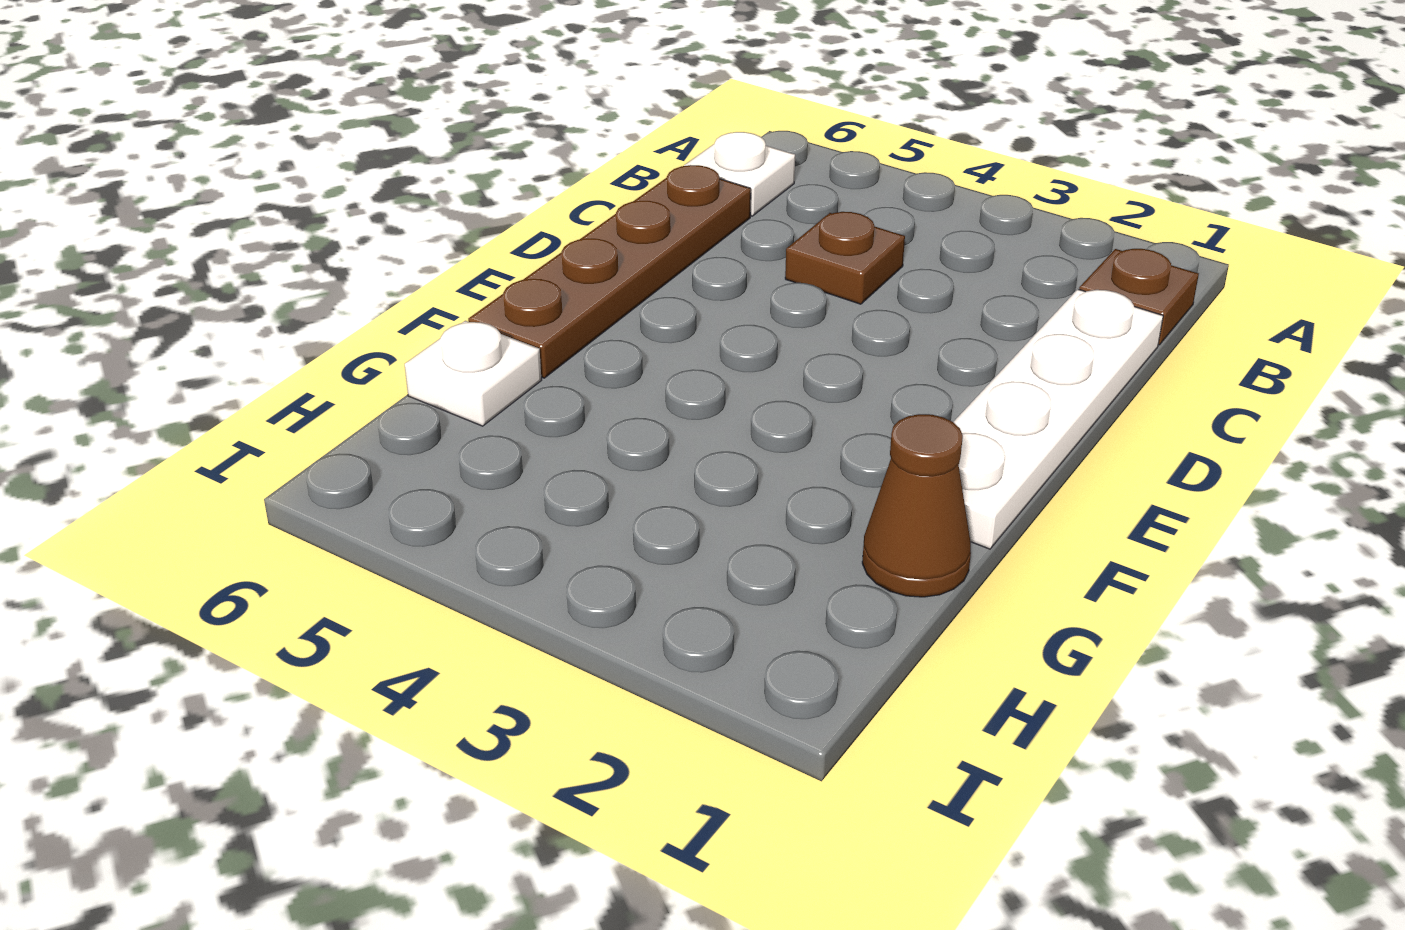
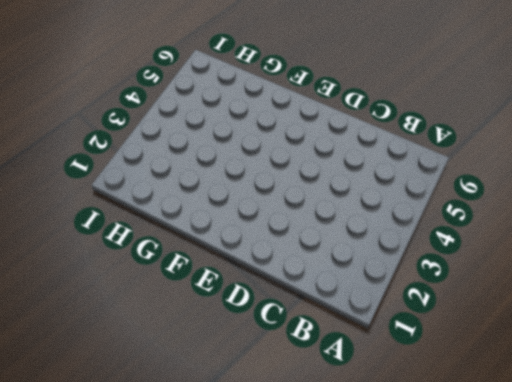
none -> brown plate B1 level 1
none -> white plate B6 level 1

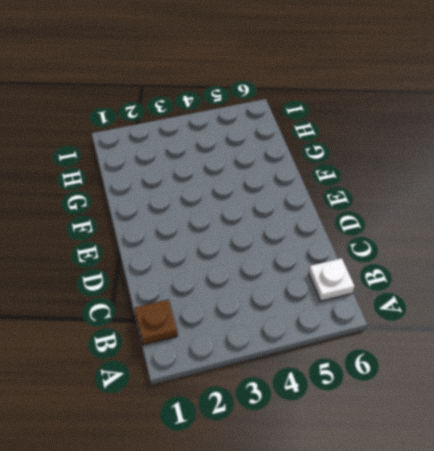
none -> white plate C1:F1 level 1
none -> brown plate C4 level 1

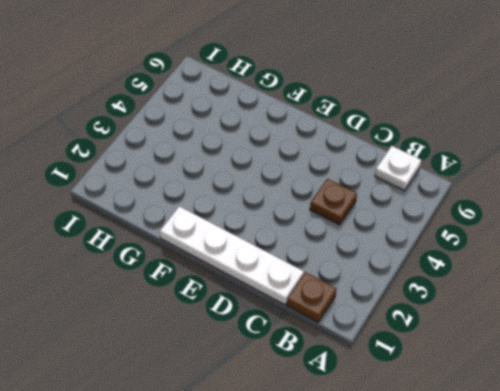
none -> brown plate C6:F6 level 1
none -> brown cone G1 level 1

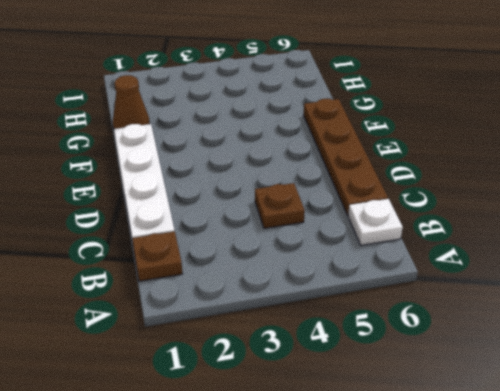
none -> white plate G6 level 1

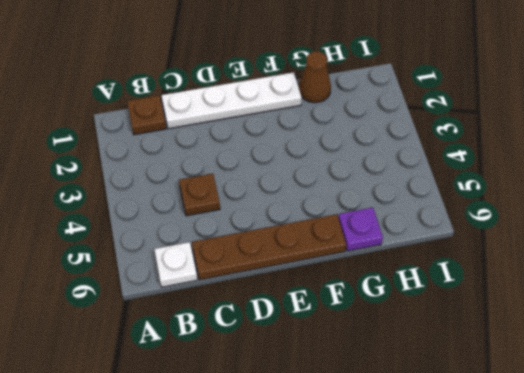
purple plate G6 level 1 -> white plate G6 level 1

